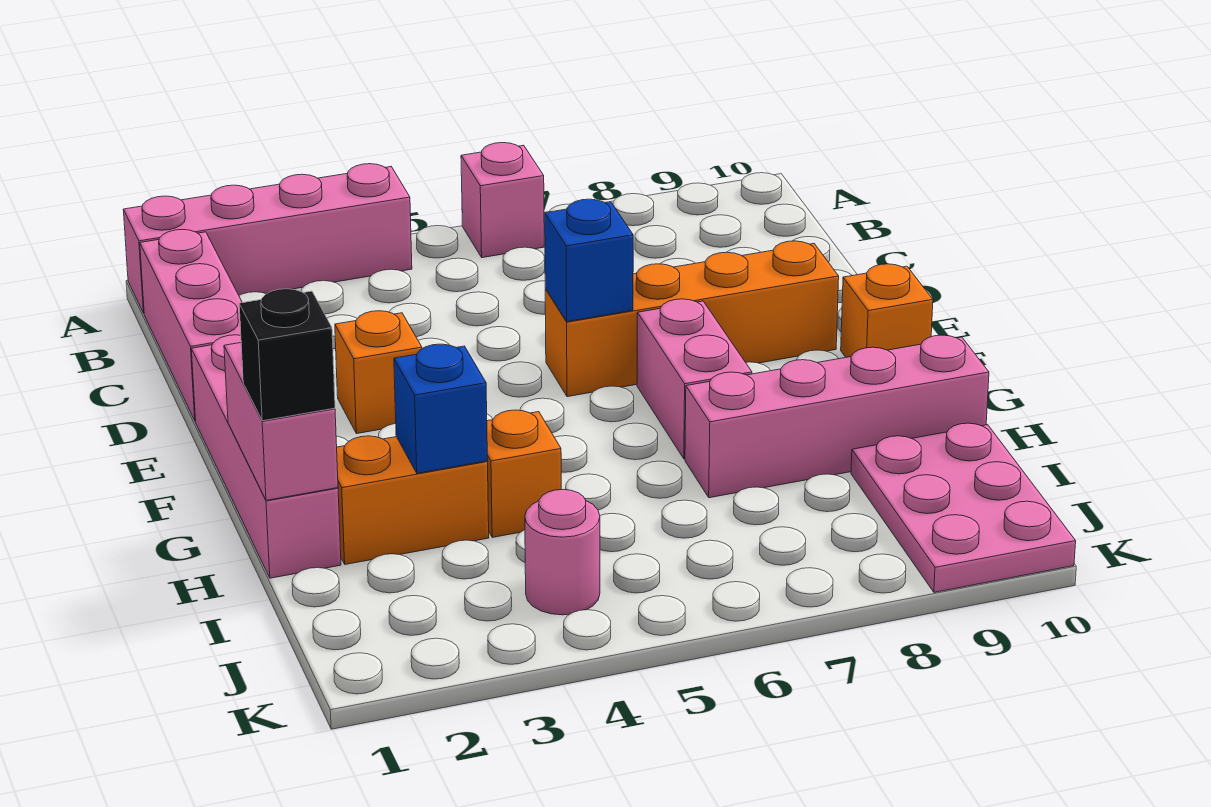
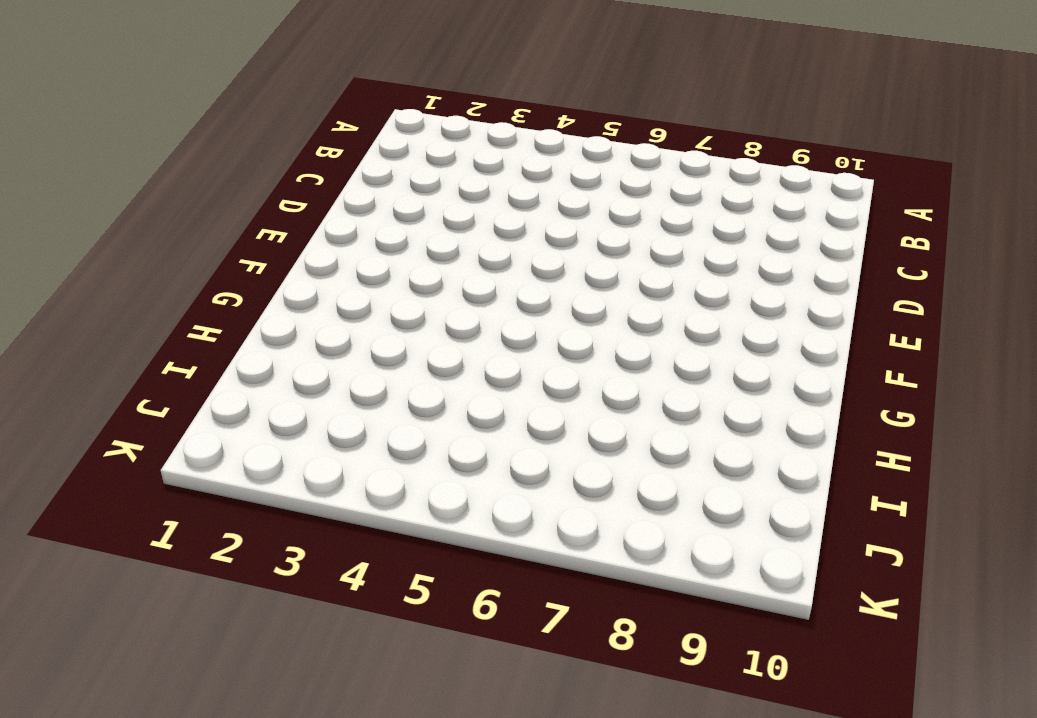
none -> pink brick A1:A4 level 1
none -> pink brick A6 level 1
none -> pink brick B1:D1 level 1

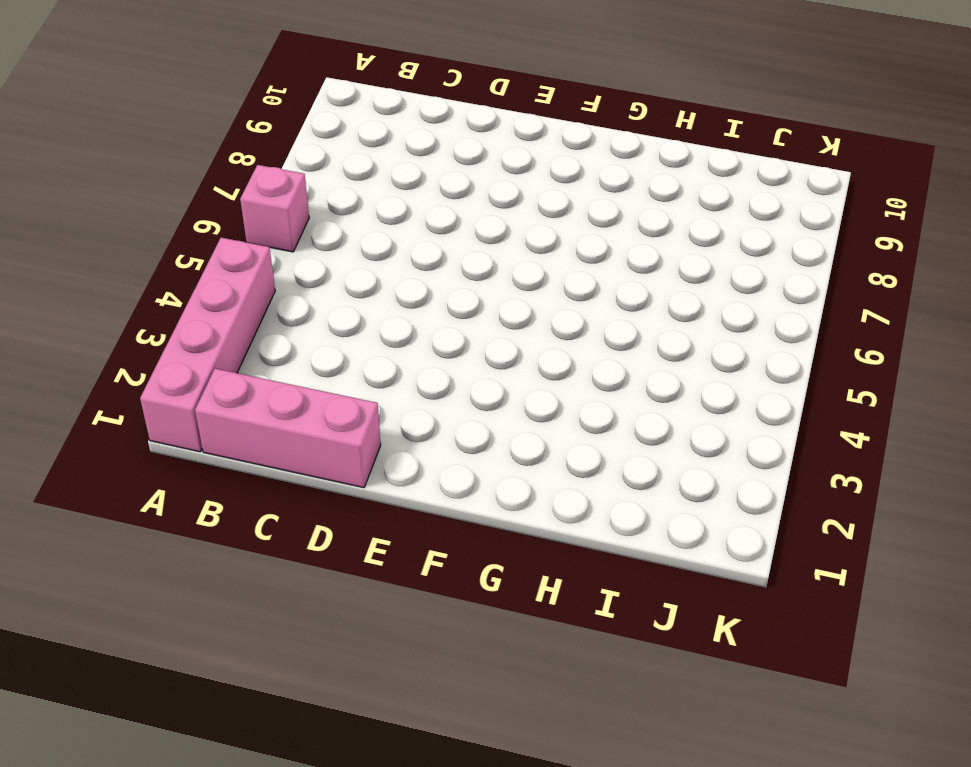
none -> pink brick E1:H1 level 1
none -> orange brick E3 level 1
none -> orange brick E6:E9 level 1

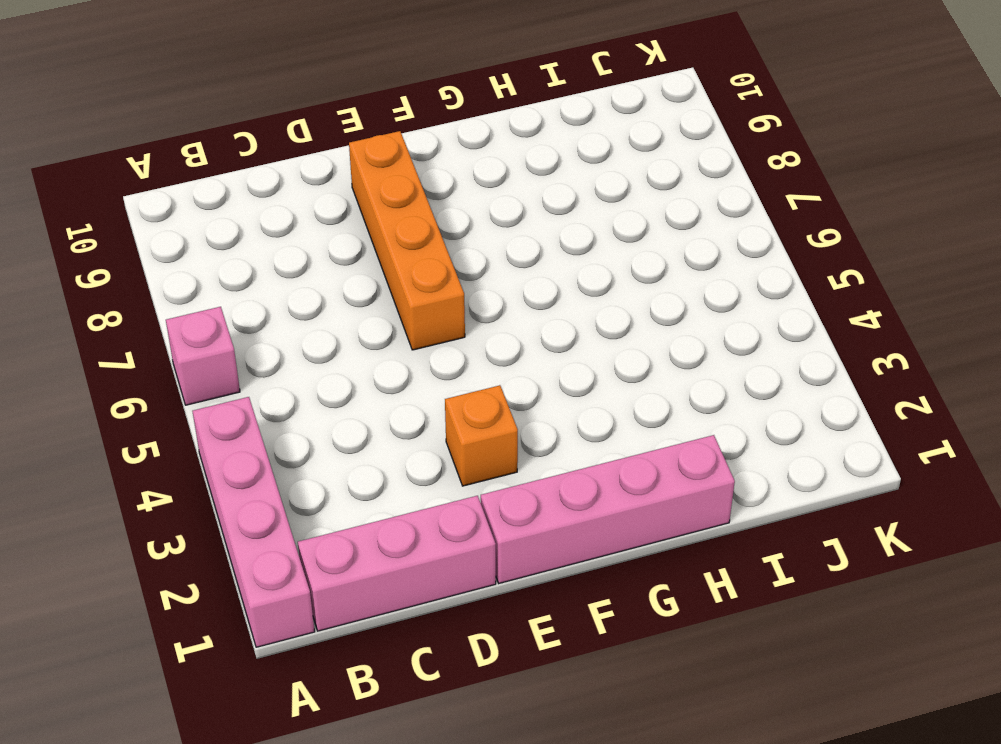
none -> pink brick F7:G7 level 1
none -> orange brick F10 level 1
none -> orange brick H2:H3 level 1

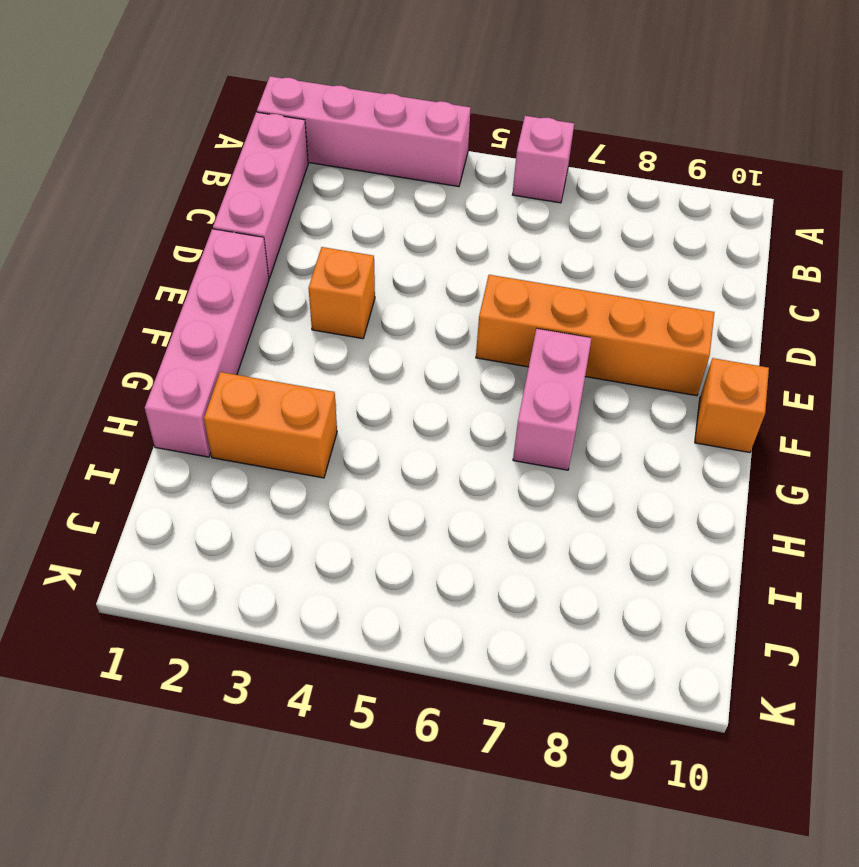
none -> orange brick H4 level 1
none -> pink brick H7:H10 level 1
none -> pink plate I9:K10 level 1

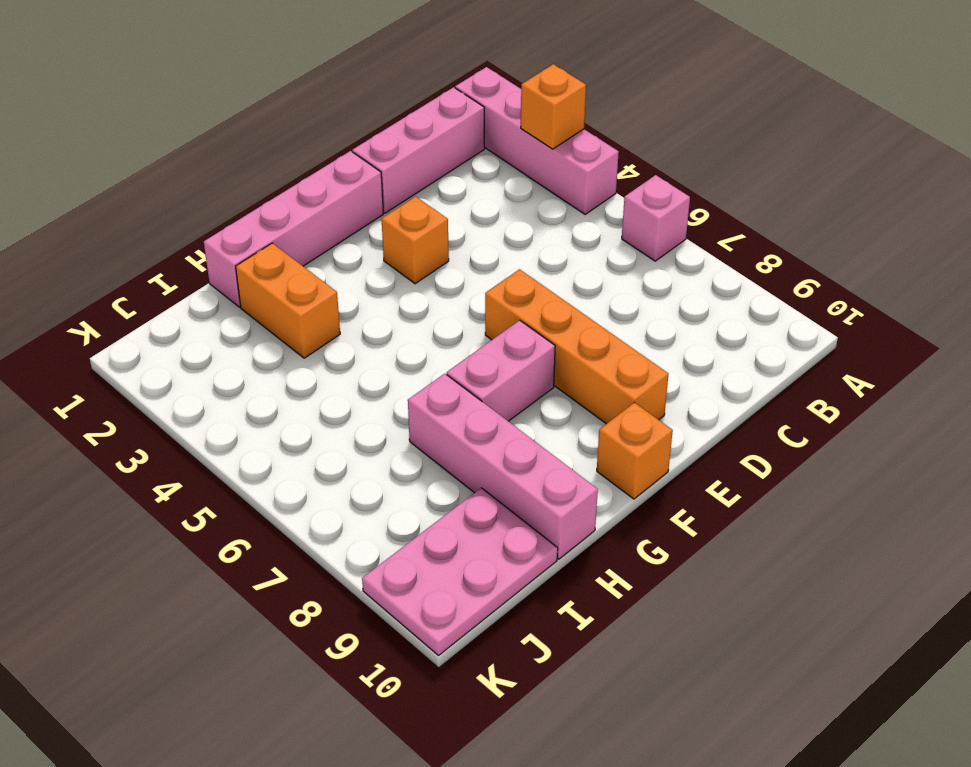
orange brick A3 level 2 -> orange brick H4 level 1
none -> pink round brick J4 level 1
none -> blue brick E6 level 2
none -> pink brick G1:H1 level 2

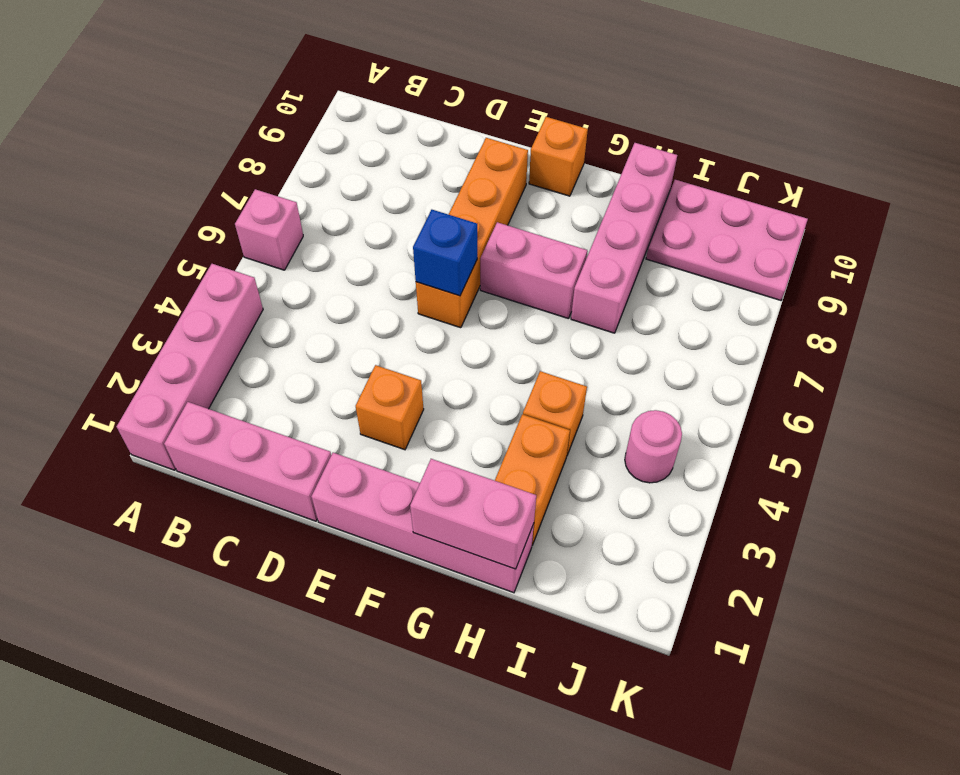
none -> blue brick H3 level 2
none -> black brick H1 level 3

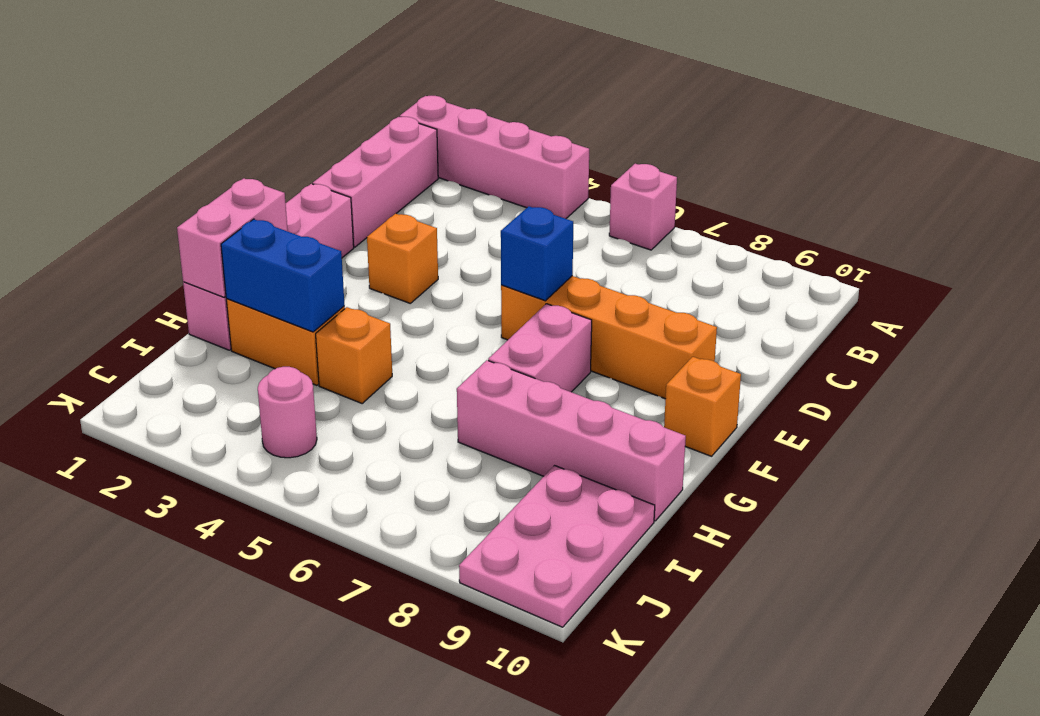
blue brick H2:H3 level 2 -> blue brick H3 level 2
none -> black brick H1 level 3

